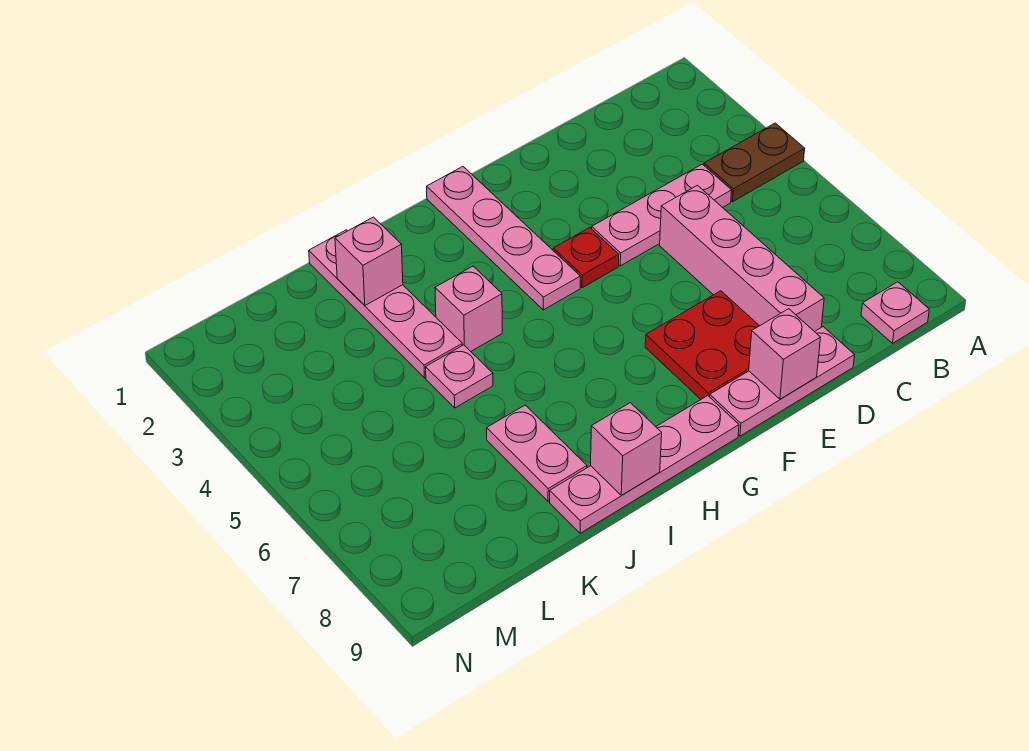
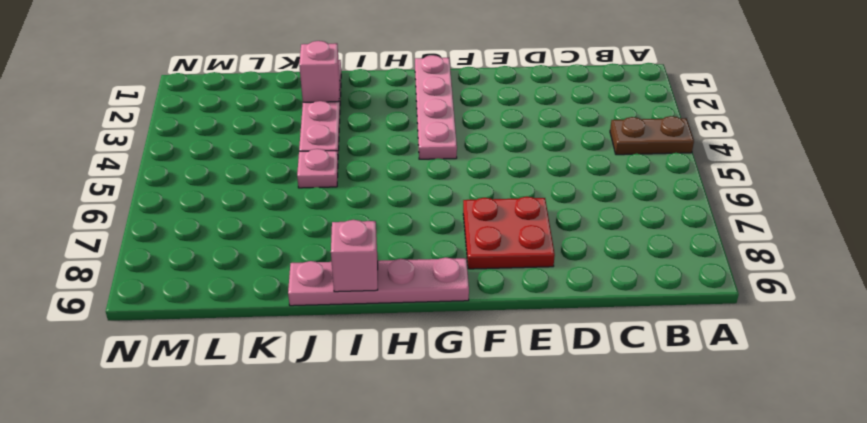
none -> pink plate B9 level 1
none -> pink plate C4:E4 level 1
none -> pink brick D5:D8 level 1

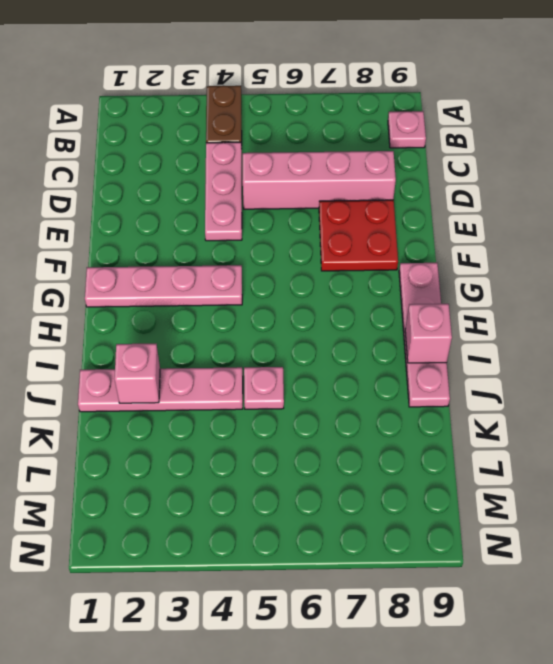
none -> pink plate D9:F9 level 1
none -> red plate F4 level 1
none -> pink brick I4 level 1

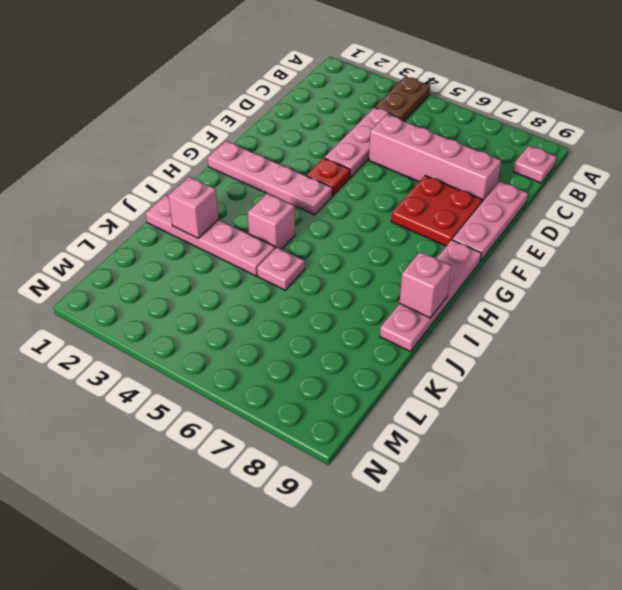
none -> pink plate J7:J8 level 1
none -> pink brick E9 level 2

